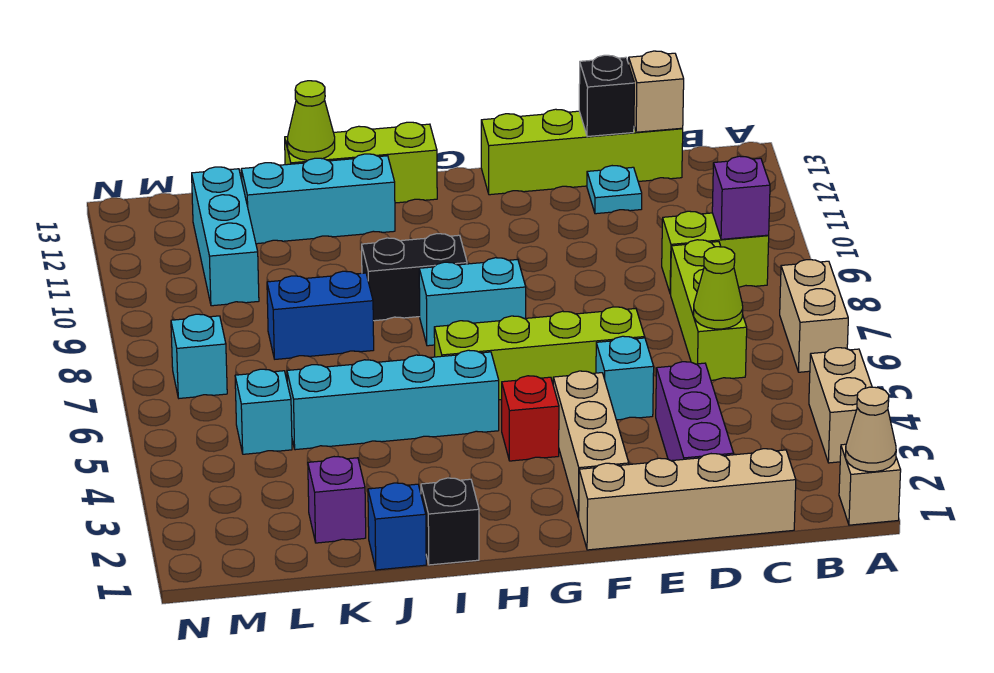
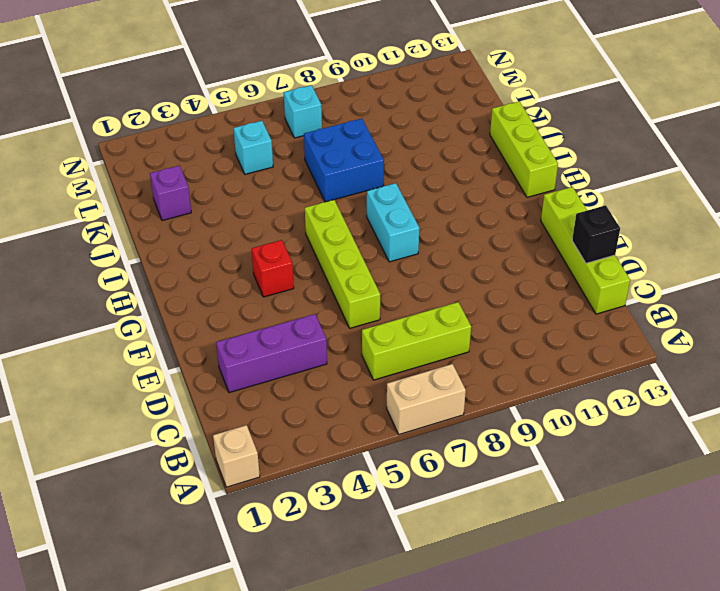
blue brick J7:K8 level 1 -> blue brick J8:K8 level 1
none -> tan brick A3:A4 level 1
none -> lime brick B9:C9 level 1
none -> tan brick C1:F1 level 1
none -> cyan plate D12 level 1

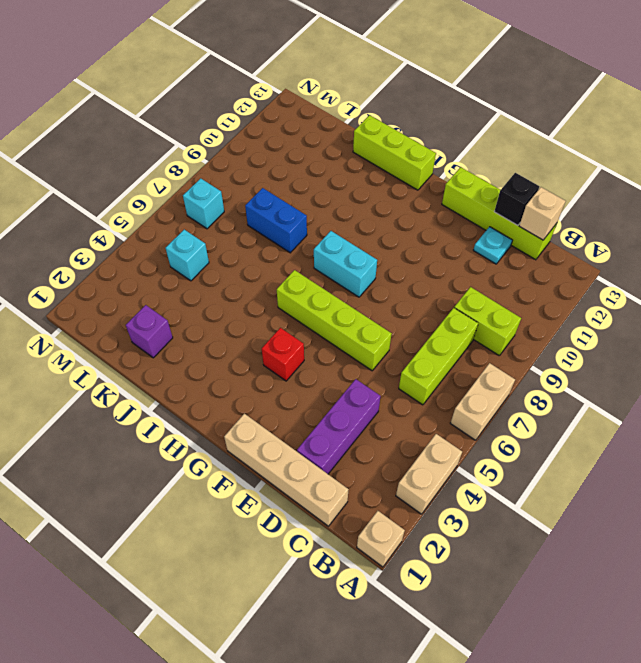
none -> cyan brick E5 level 1
none -> tan brick F2:F4 level 1
none -> cyan brick H5:K5 level 1
none -> black brick H9:I9 level 1

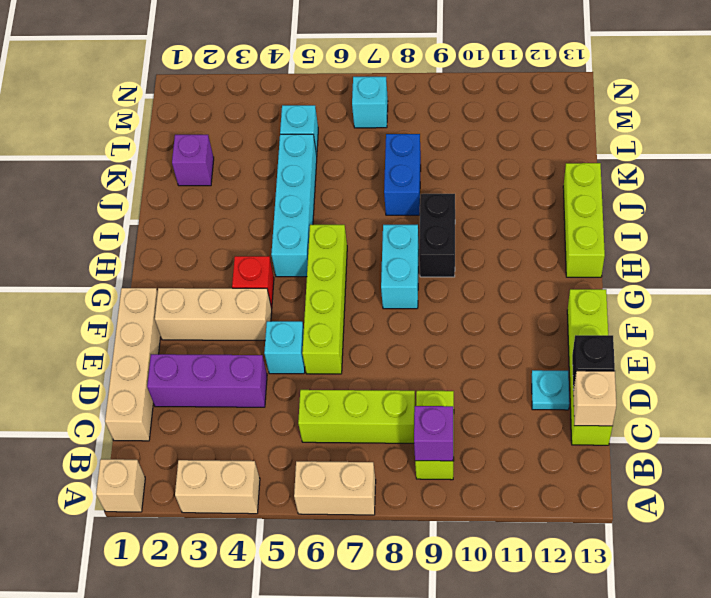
none -> black brick I1 level 1
none -> cyan brick I12:K12 level 1
none -> blue brick J1 level 1
none -> cyan brick L10:L12 level 1

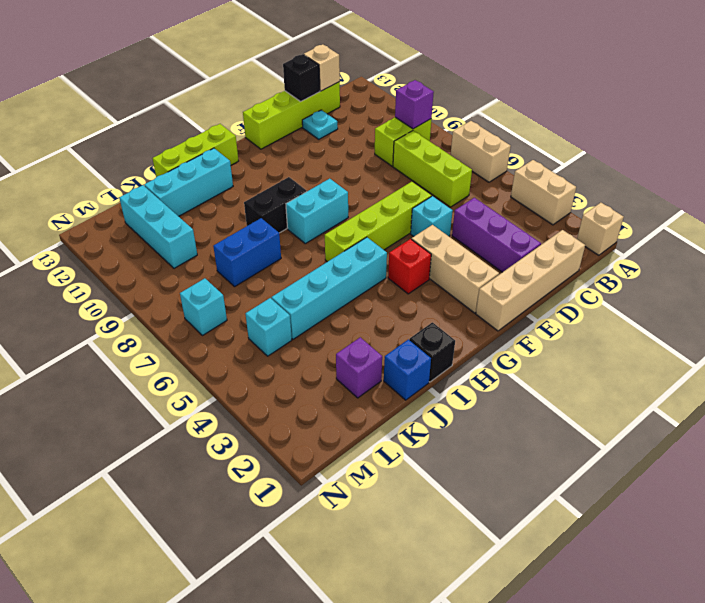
none -> tan cone A1 level 2
none -> lime cone C6 level 2
none -> lime cone J13 level 2

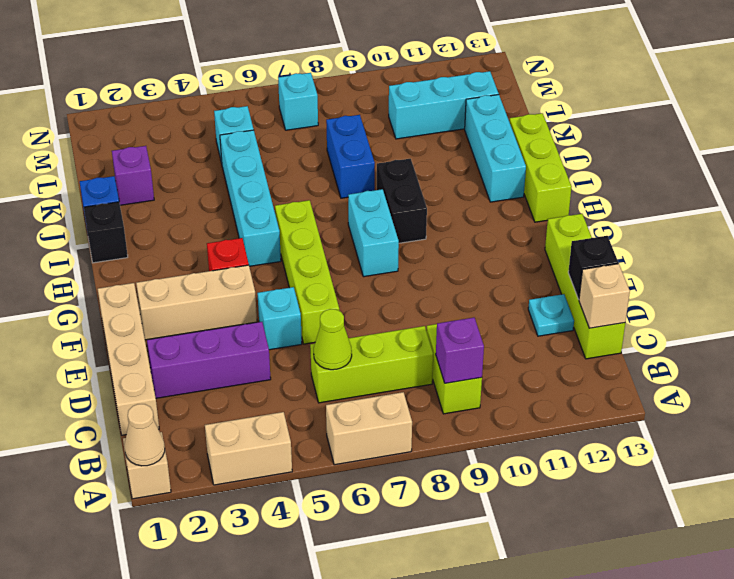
none -> lime cone J13 level 2

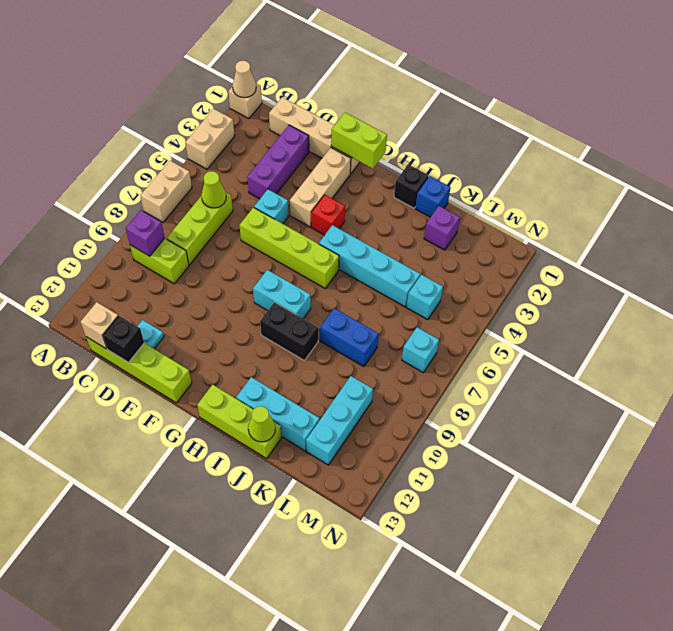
lime brick F1:G1 level 2 -> none

